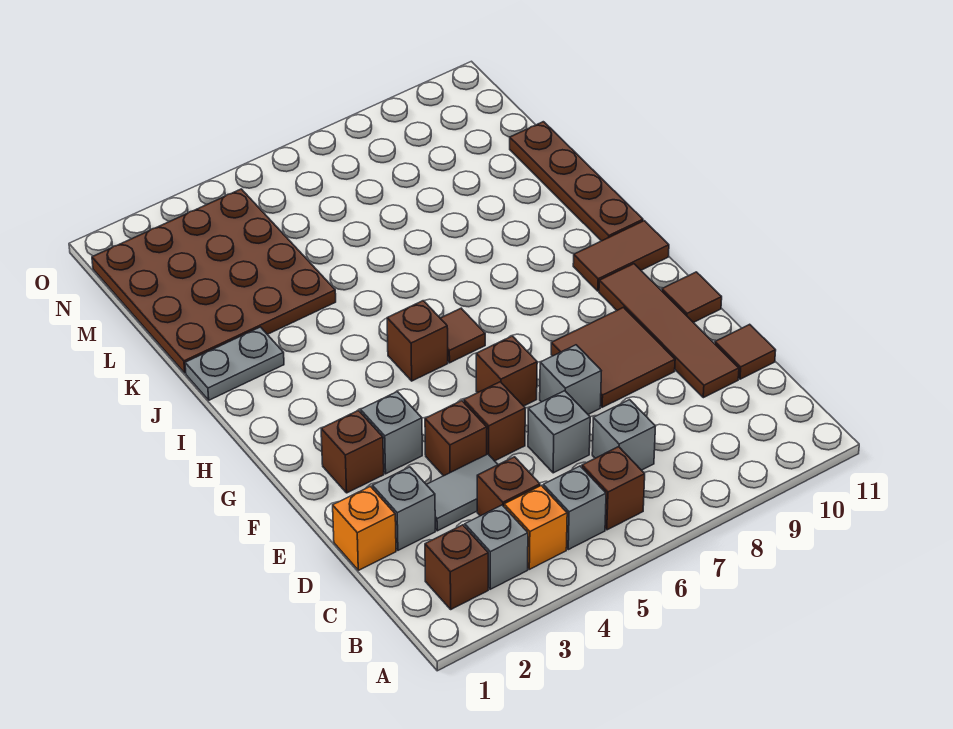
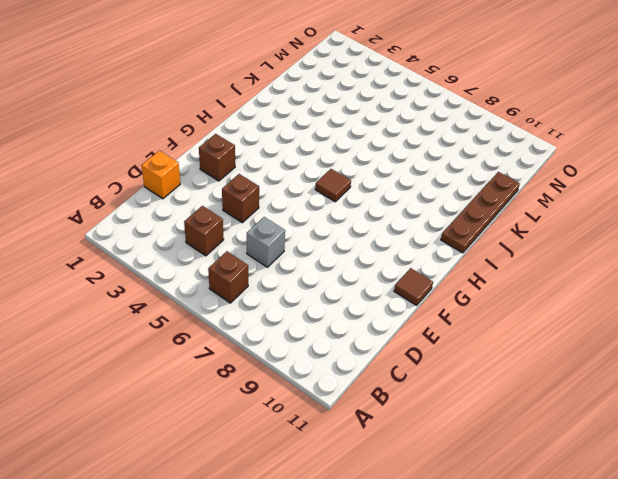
none -> brown brick B2 level 1
none -> grey brick B3 level 1
none -> orange brick B4 level 1

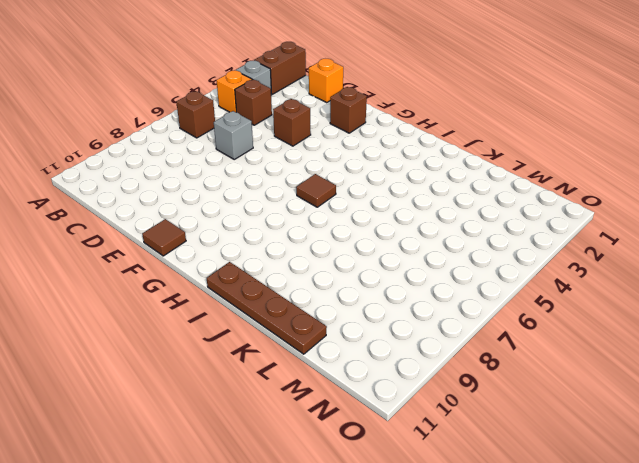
brown brick B1:B2 level 1 -> brown brick B2 level 1
none -> grey brick B5 level 1
none -> grey brick C7 level 1
none -> grey brick D2 level 1

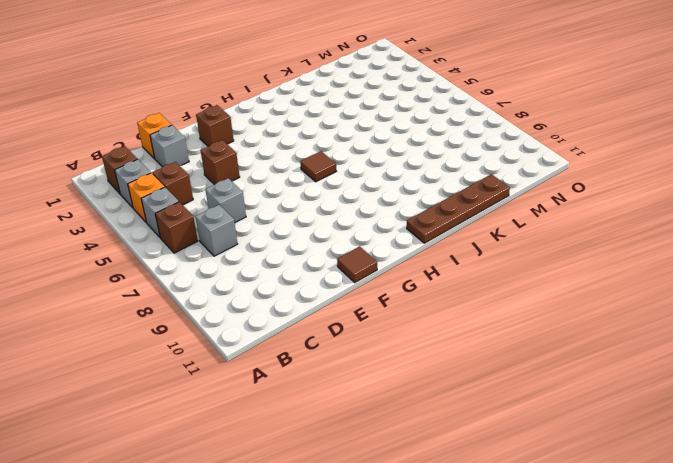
none -> grey tile D3:D4 level 1
none -> brown tile D10:G10 level 1
none -> brown tile D11 level 1

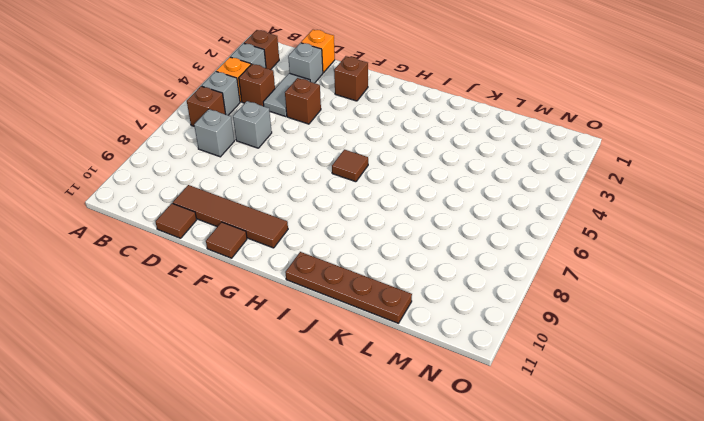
none -> brown brick E5 level 1
none -> grey brick E7 level 1
none -> brown tile E8:F9 level 1

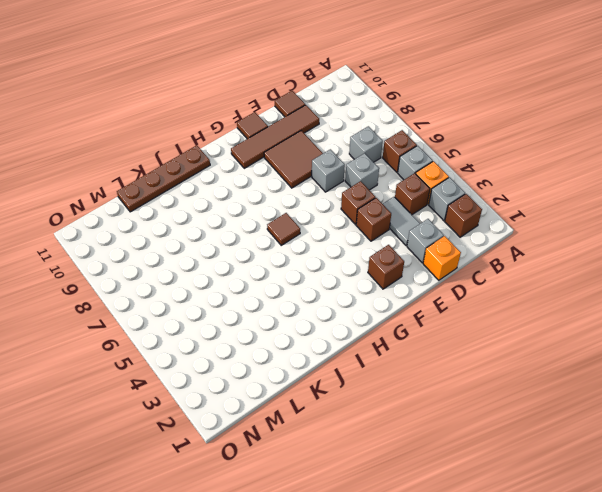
none -> grey brick F3 level 1
none -> brown brick F6 level 1
none -> brown brick H5 level 1

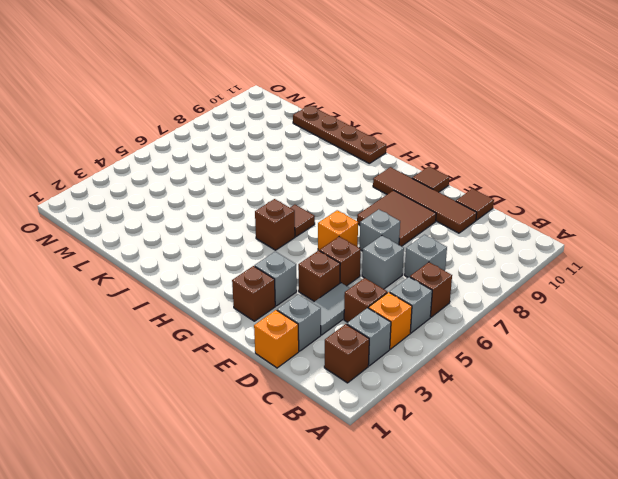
orange brick F6 level 1 -> brown brick F6 level 1
none -> brown tile H10:H11 level 1
none -> grey plate J1:J2 level 1
none -> brown plate K1:N4 level 1

